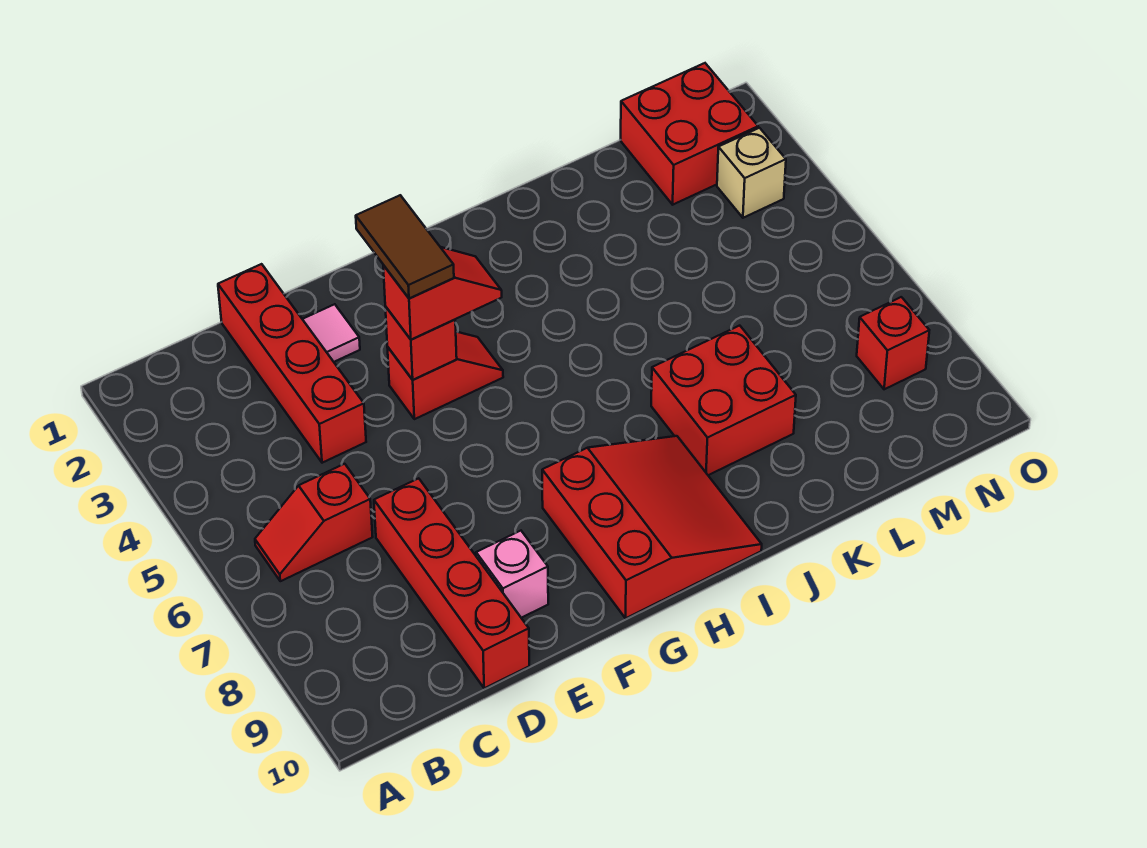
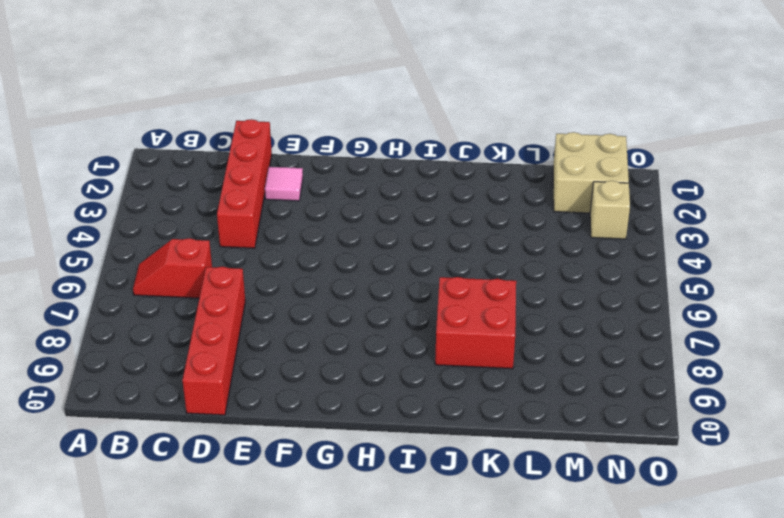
tan brick M1:N2 level 1 -> red brick M1:N2 level 1
none -> pink brick E9 level 1
none -> red slope F4:G4 level 1 top F
none -> red slope G8:I10 level 1 top G

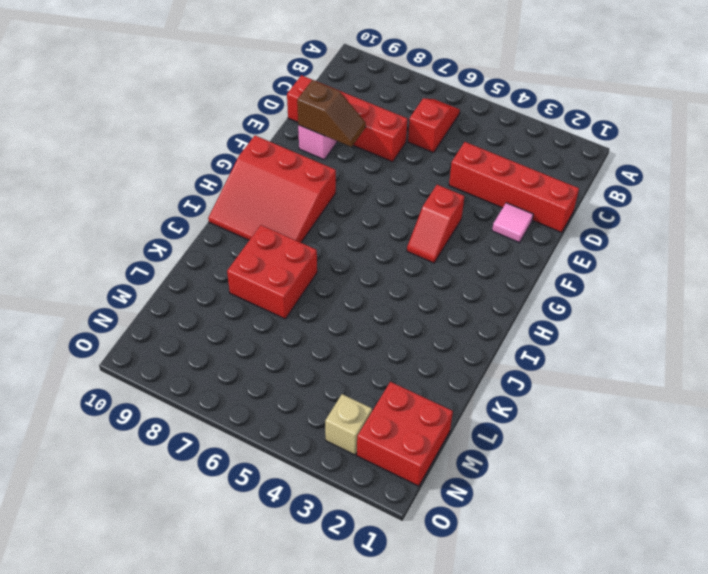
brown slope E8:E9 level 2 top 9 -> none
none -> red brick N8 level 1
none -> red brick F4 level 2
none -> red slope F4:G4 level 3 top F

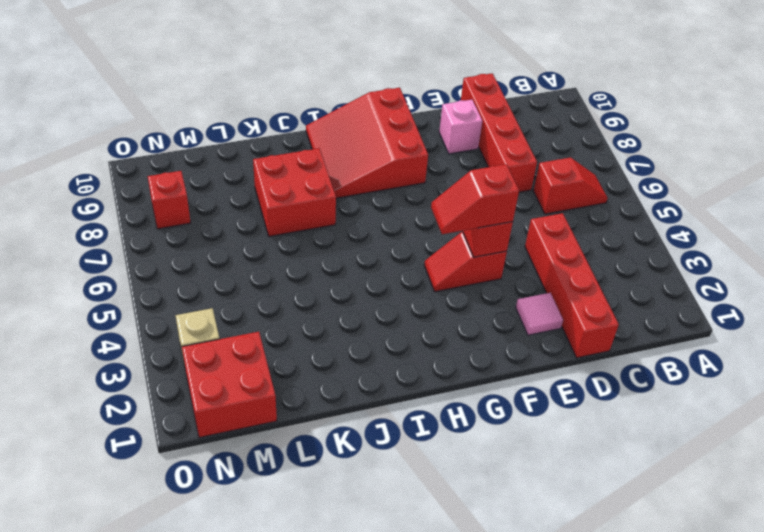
none -> brown tile F3:F4 level 4

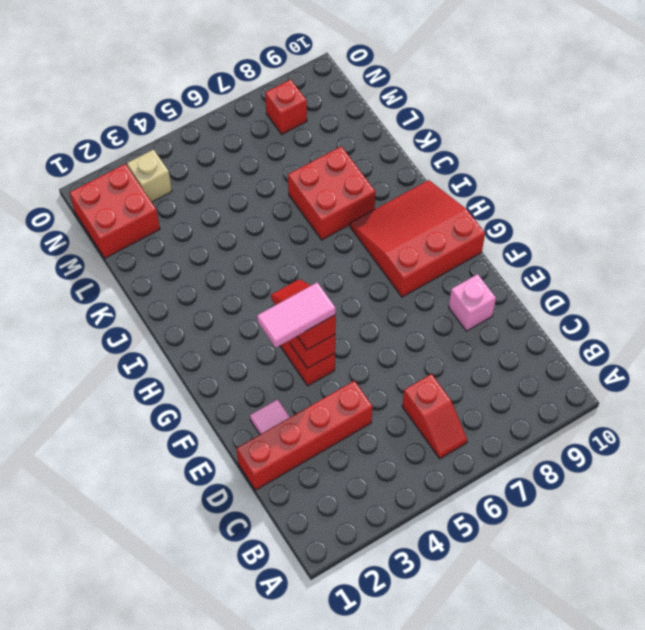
pink tile F3:F4 level 4 -> brown tile F3:F4 level 4
none -> red brick D7:D10 level 1

